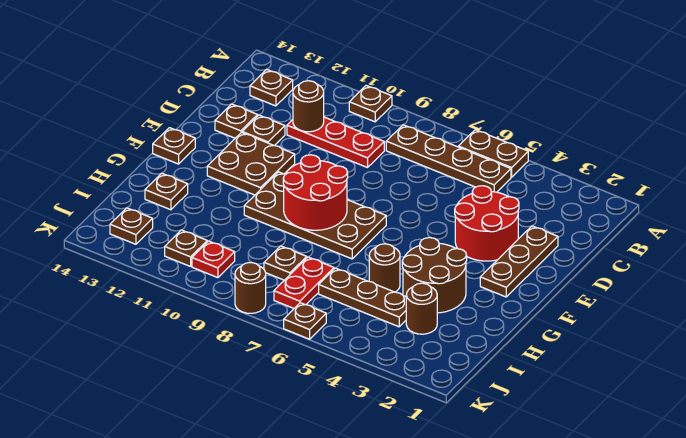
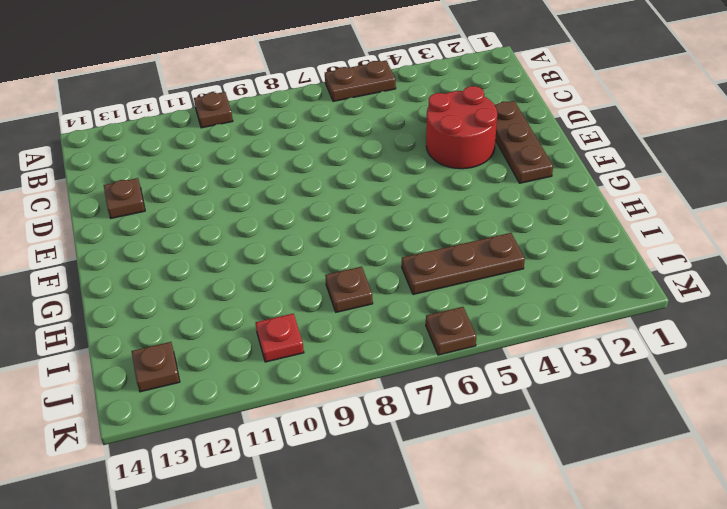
none -> brown plate B5:B8 level 1
none -> brown plate B13 level 1
none -> red plate C9:C11 level 1

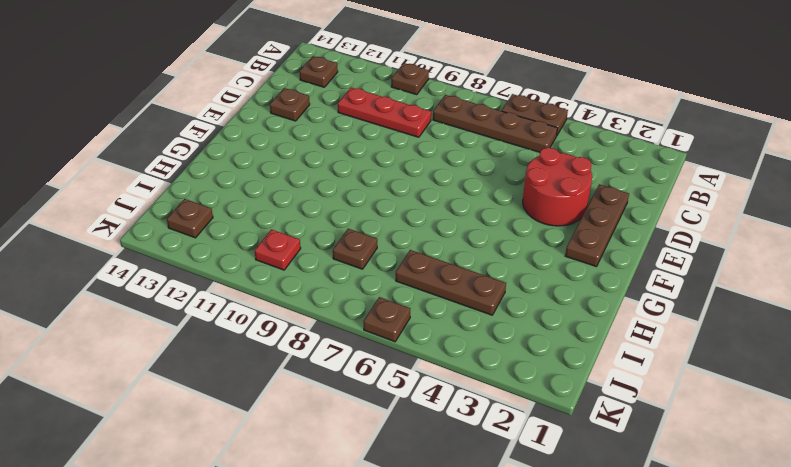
none -> brown plate D12 level 1
none -> brown plate E11:F12 level 1
none -> brown plate F7:G10 level 1

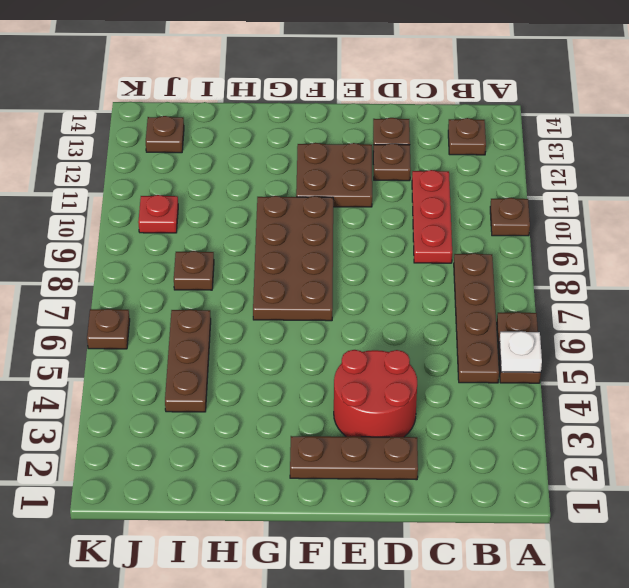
white plate A5 level 2 -> none
none -> brown plate F14 level 1
none -> brown round brick G3:H4 level 1
none -> brown round brick H5 level 1

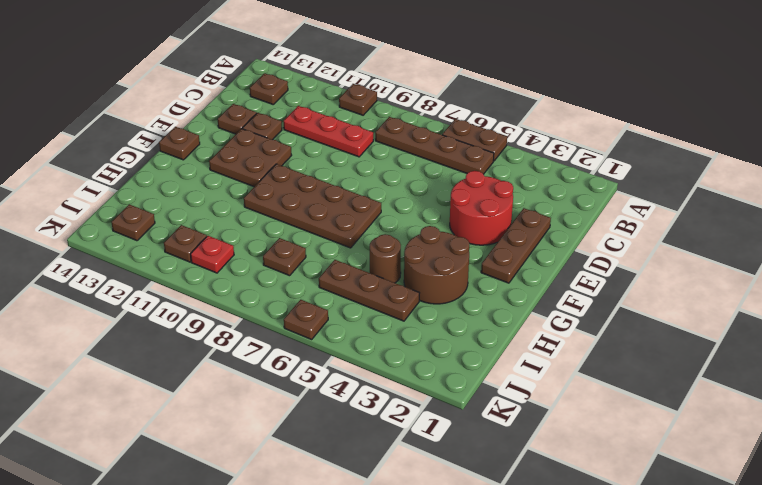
none -> brown plate H13 level 1
none -> brown round brick I3 level 1
none -> red plate I7:J7 level 1

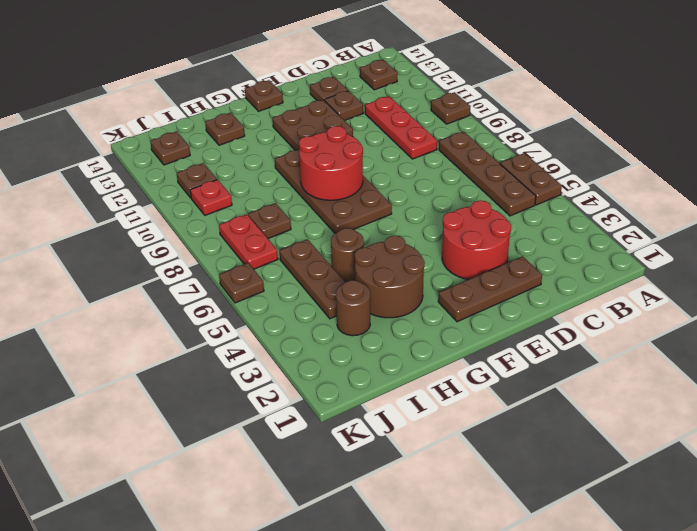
red plate J7:J8 level 1 -> red plate I7:J7 level 1
none -> brown round brick K8 level 1
none -> brown round brick C11 level 2

